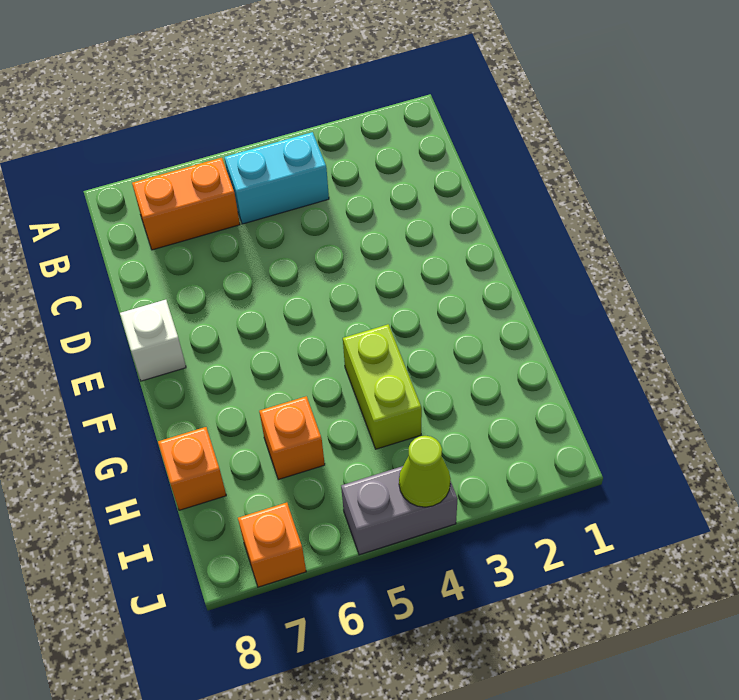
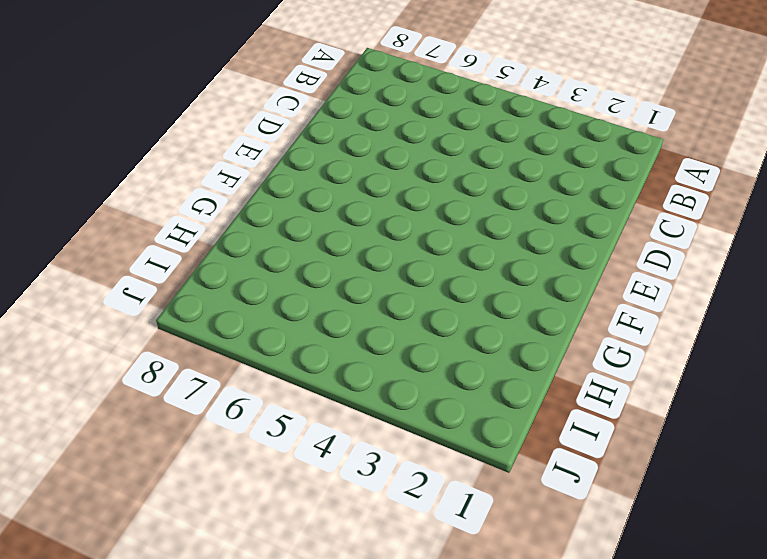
none -> cyan brick B4:B5 level 1
none -> orange brick B6:B7 level 1

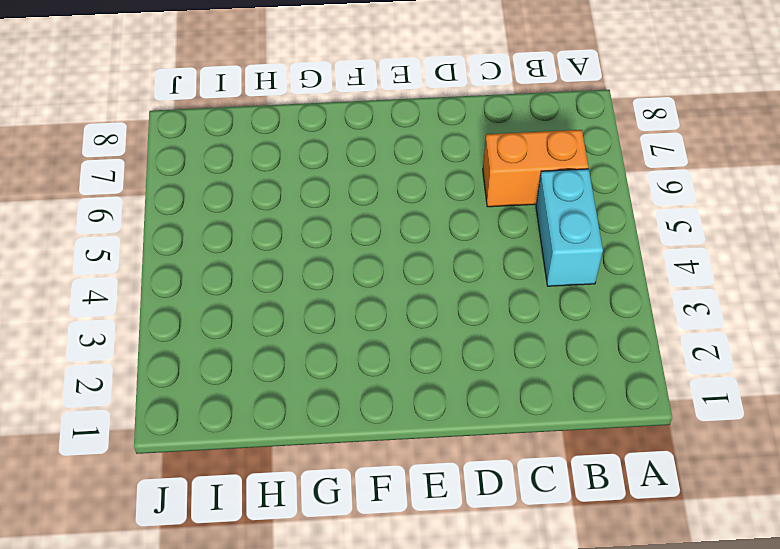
orange brick B6:C6 level 1 -> orange brick B6:B7 level 1
none -> white brick E8 level 1
none -> lime brick G4:H4 level 1

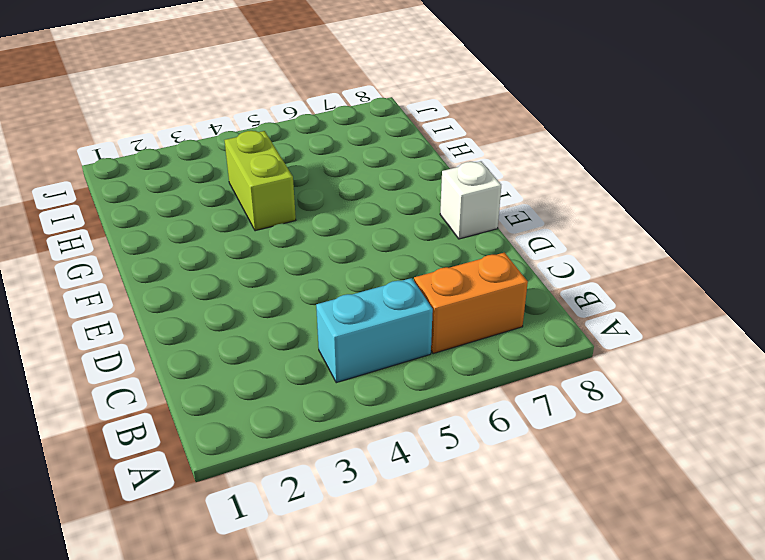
none -> orange brick H6 level 1
none -> orange brick H8 level 1

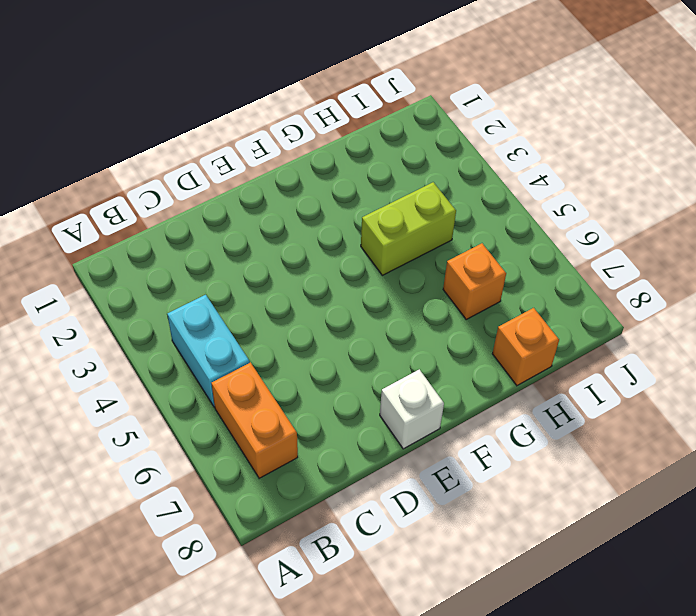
none -> grey brick J4:J5 level 1
none -> orange brick J7 level 1

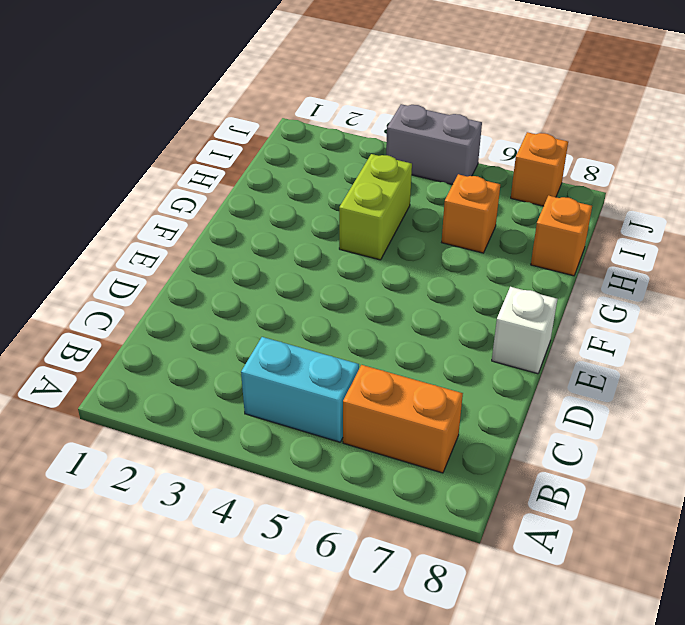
none -> lime cone J4 level 2

